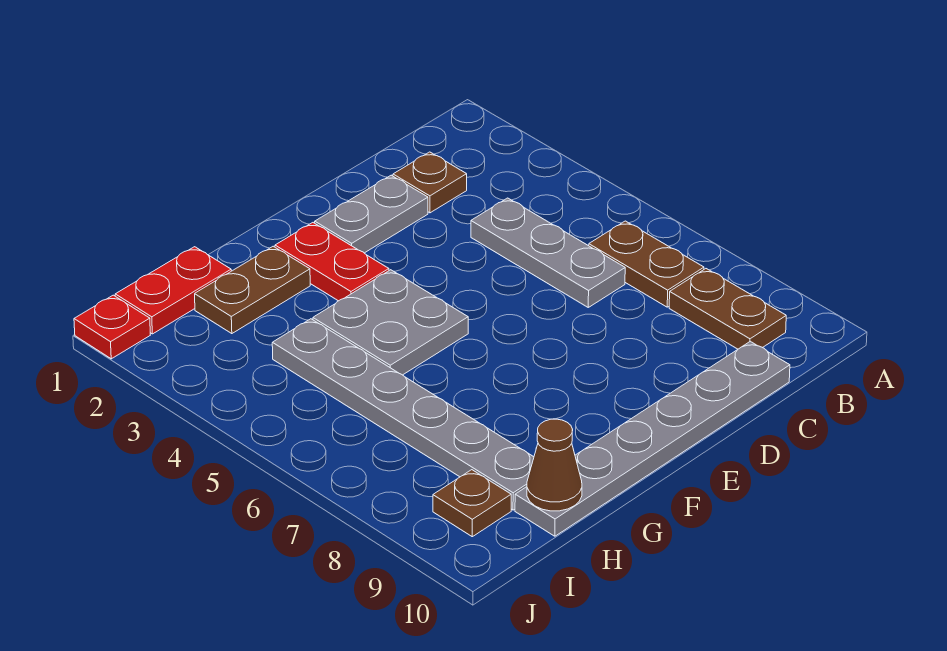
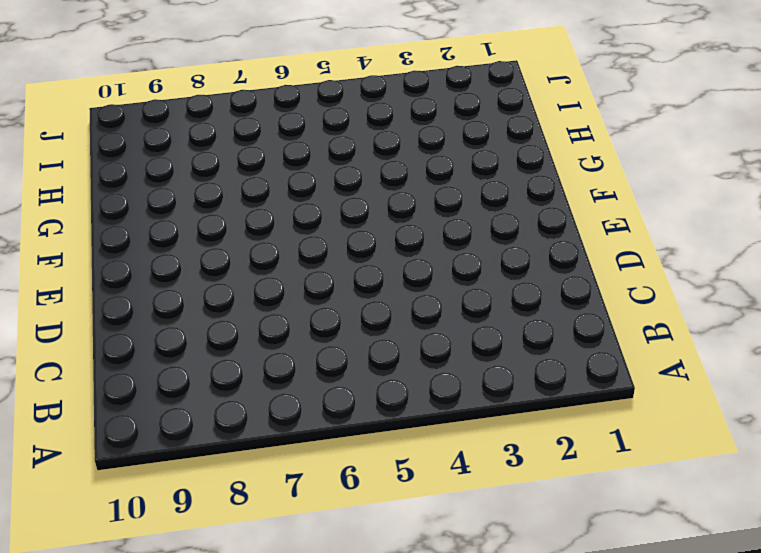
none -> brown plate B6:B7 level 1
none -> brown plate B8:B9 level 1
none -> brown plate C2 level 1

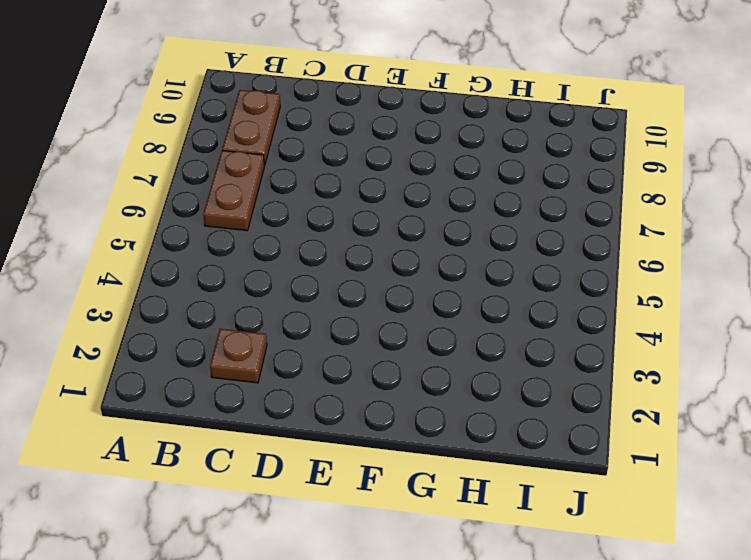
none -> grey plate C4:C6 level 1
none -> grey plate C10:H10 level 1
none -> grey plate D2:E2 level 1

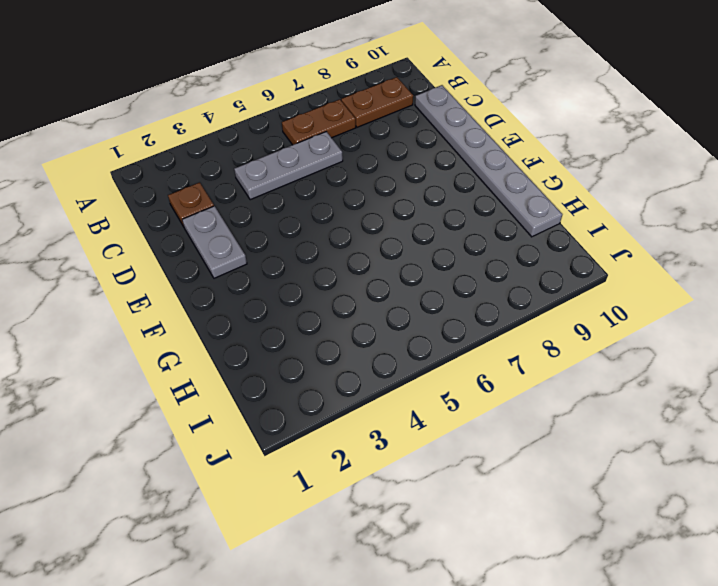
none -> red plate F2:F3 level 1
none -> grey plate F4:G5 level 1
none -> brown plate G2:H2 level 1

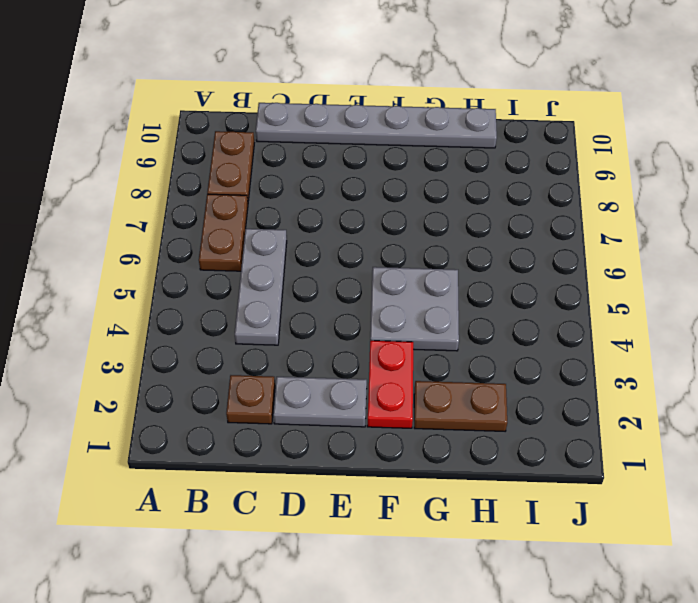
none -> red plate H1:I1 level 1
none -> grey plate H4:H9 level 1
none -> brown plate I9 level 1

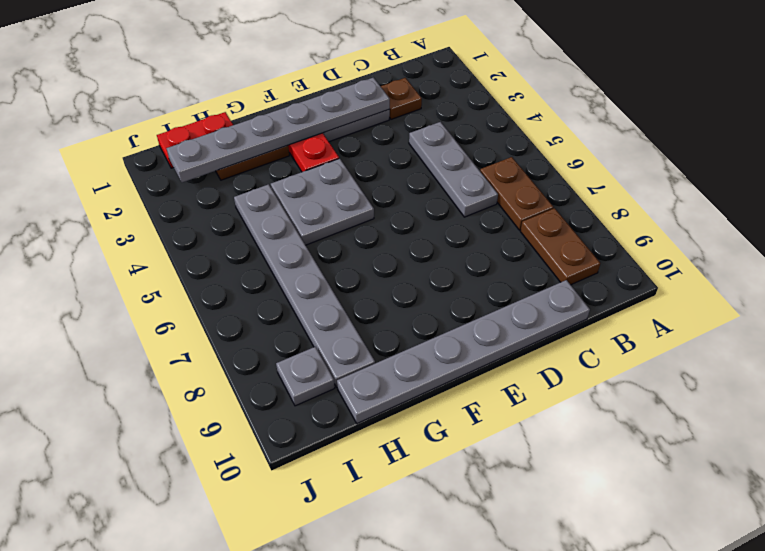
grey plate D2:I2 level 2 -> none
grey plate I9 level 1 -> brown plate I9 level 1
none -> red plate J1 level 1
none -> brown cone H10 level 2

